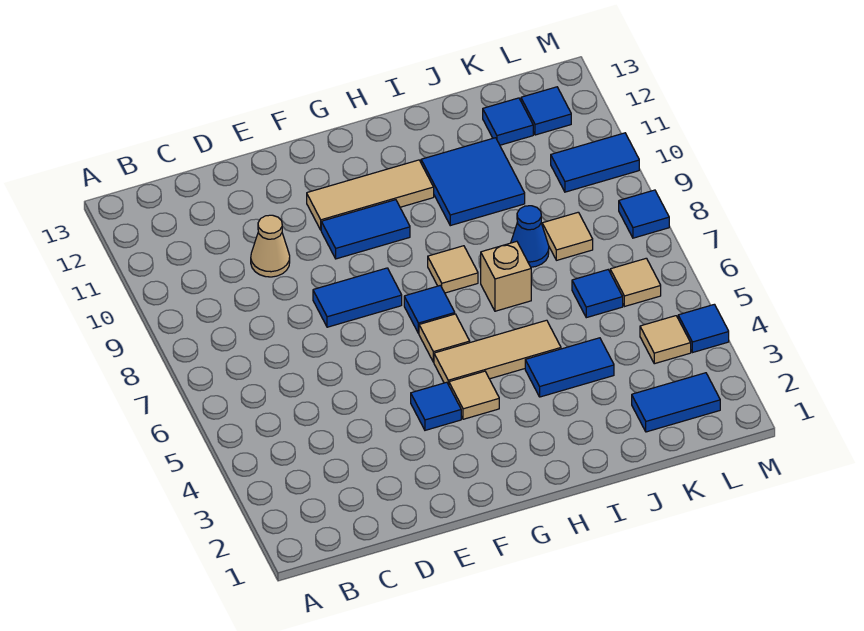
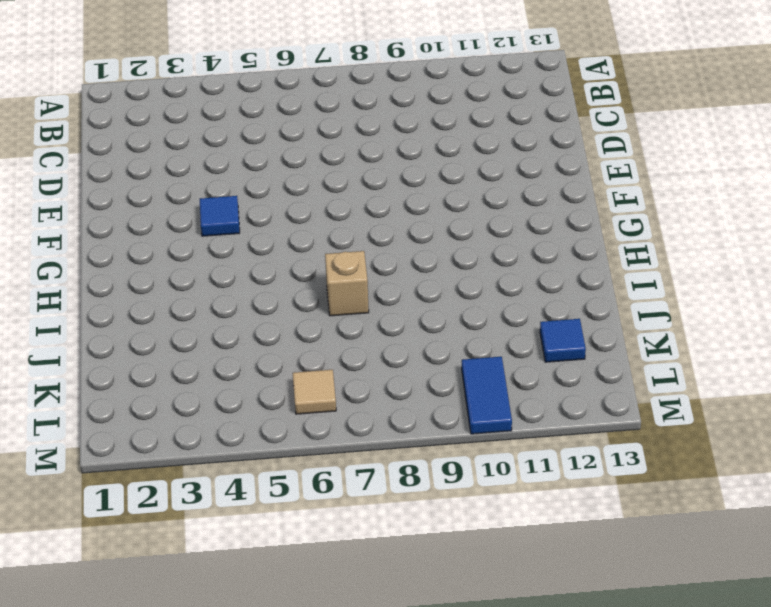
none -> tan cone D10 level 1
none -> blue tile E8:F8 level 1
none -> blue tile F10:G10 level 1

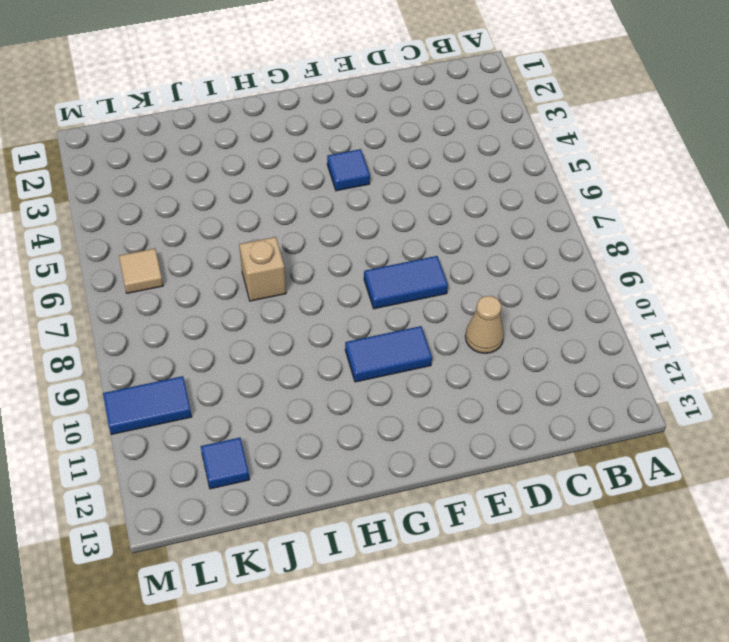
none -> tan tile F11:H11 level 1
none -> tan tile G4 level 1
none -> tan tile G5:I5 level 1

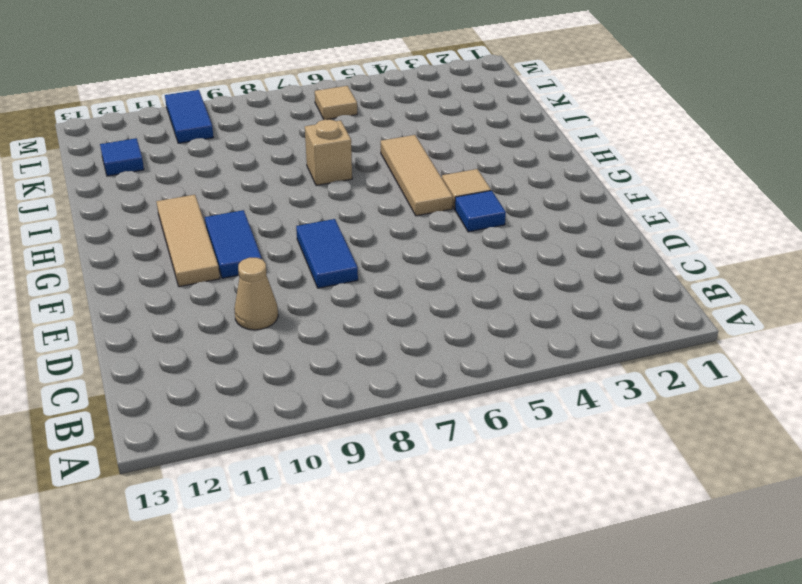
none -> tan tile G6 level 1
none -> blue tile G7 level 1
none -> tan tile H8 level 1

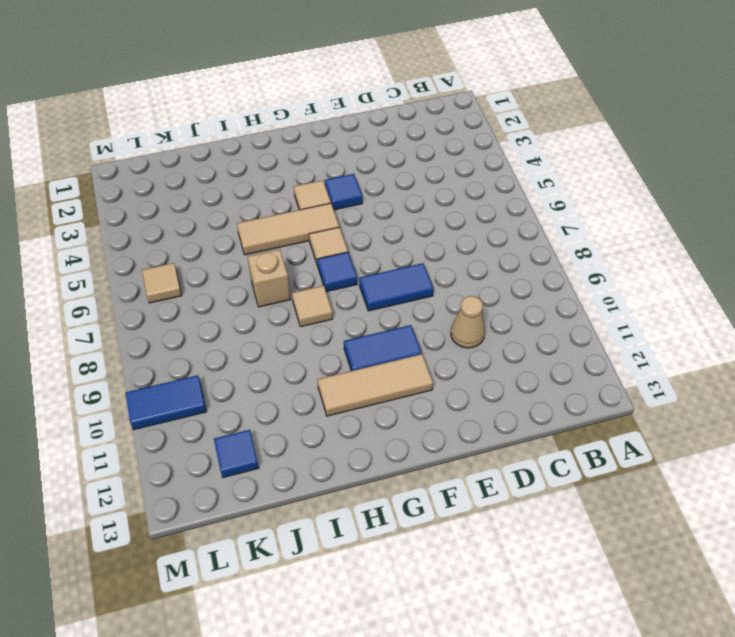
none -> blue tile I4:J4 level 1
none -> blue tile I10:J11 level 1
none -> blue cone J8 level 1

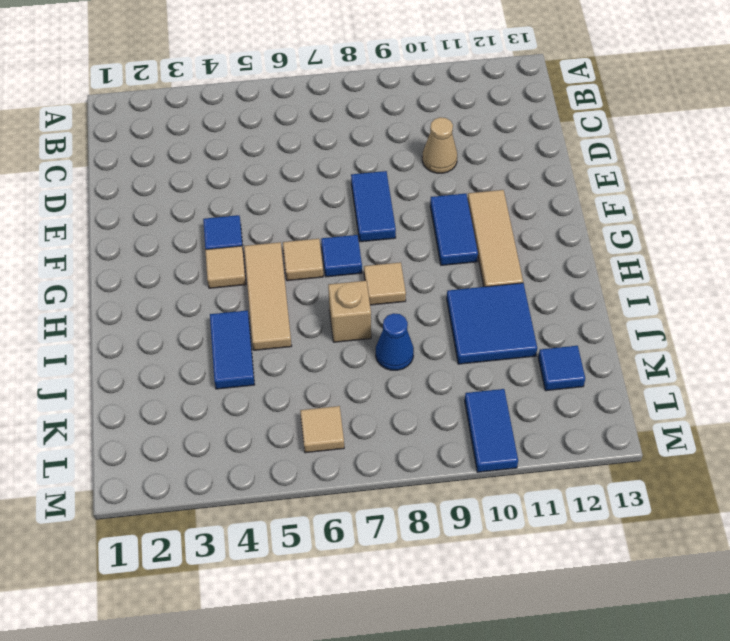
none -> blue tile K2:L2 level 1
none -> blue tile K6 level 1
none -> tan tile K8 level 1

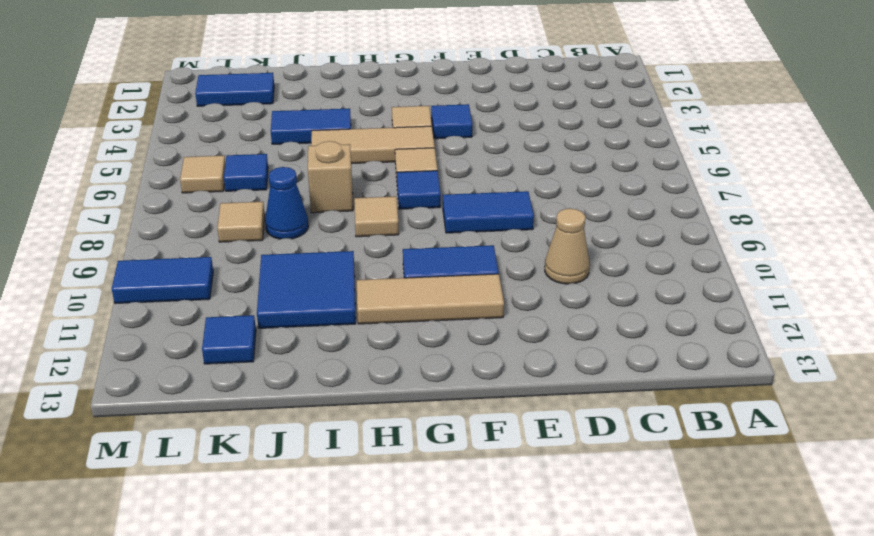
none -> tan tile L4 level 1
none -> blue tile L12 level 1
none -> blue tile M4 level 1

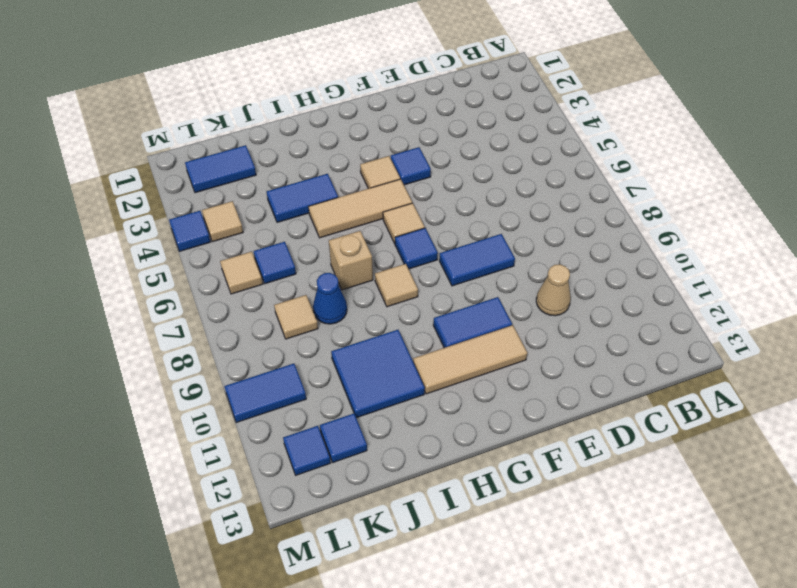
none -> blue tile M8 level 1

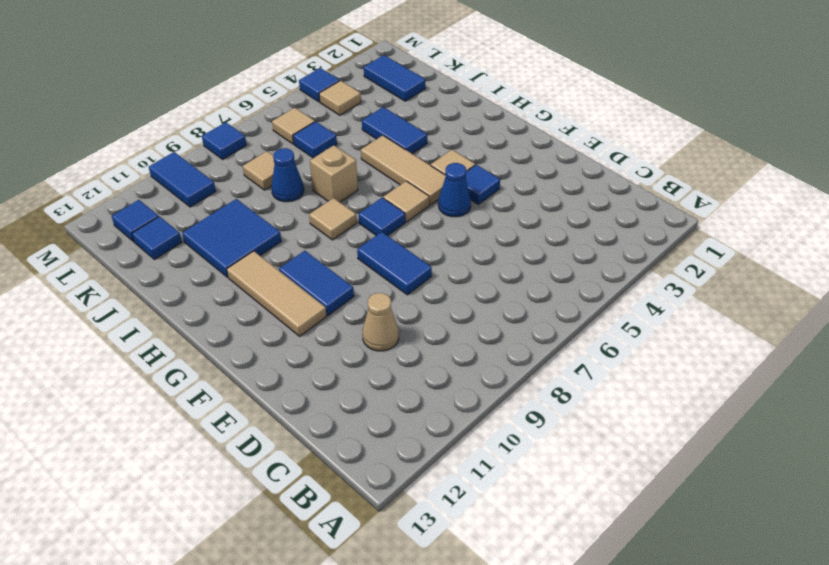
blue cone F5 level 1 -> none

